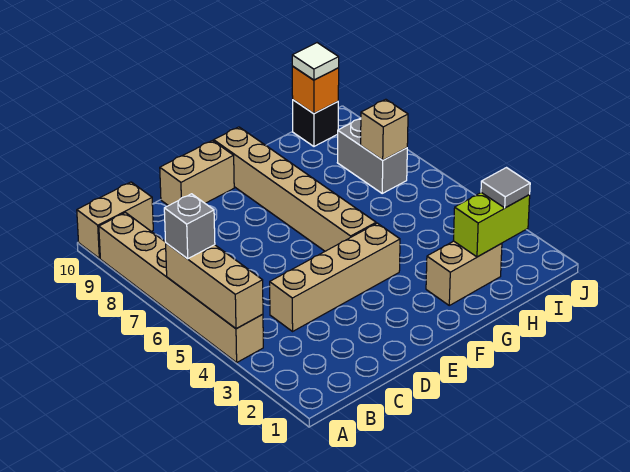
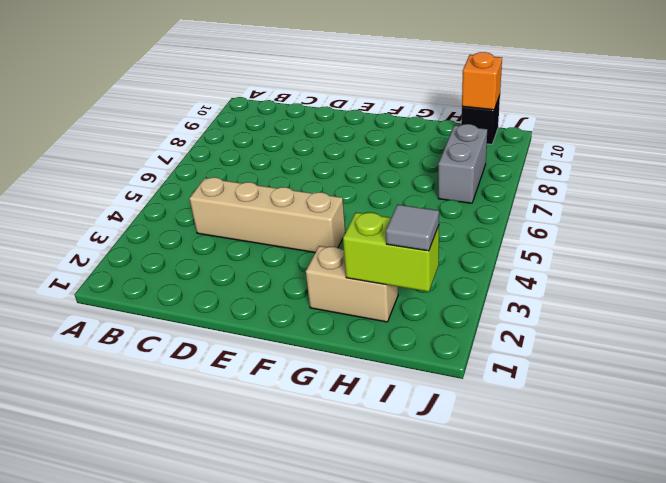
none -> tan brick A4:A9 level 1
none -> tan brick A10:B10 level 1
none -> tan brick D10:E10 level 1

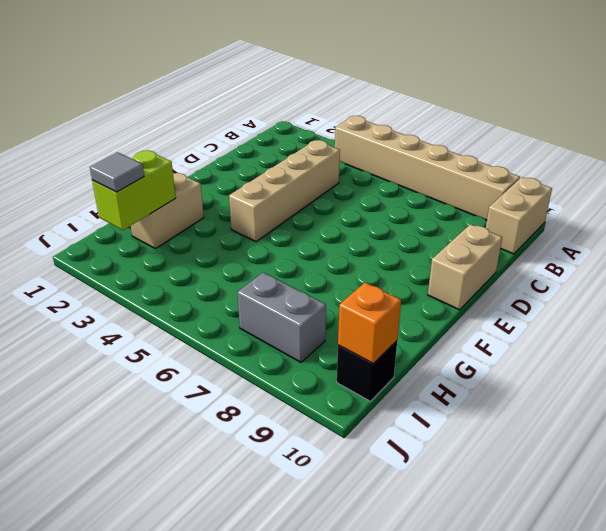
none -> tan brick F5:F10 level 1
none -> tan brick A4:A6 level 2
none -> tan brick I7 level 2

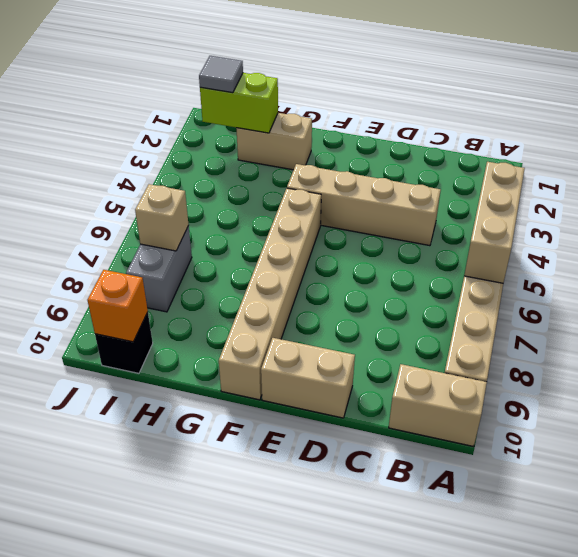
none -> grey brick A6 level 3
none -> white tile I10 level 3

